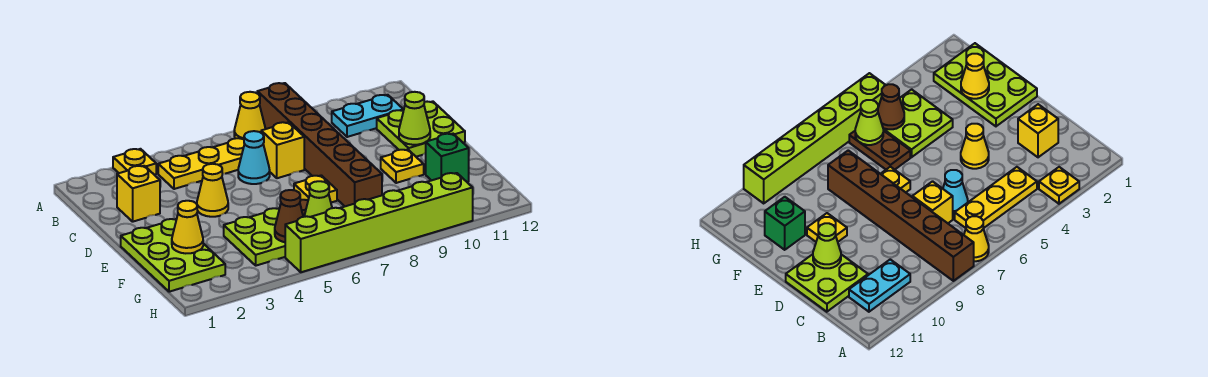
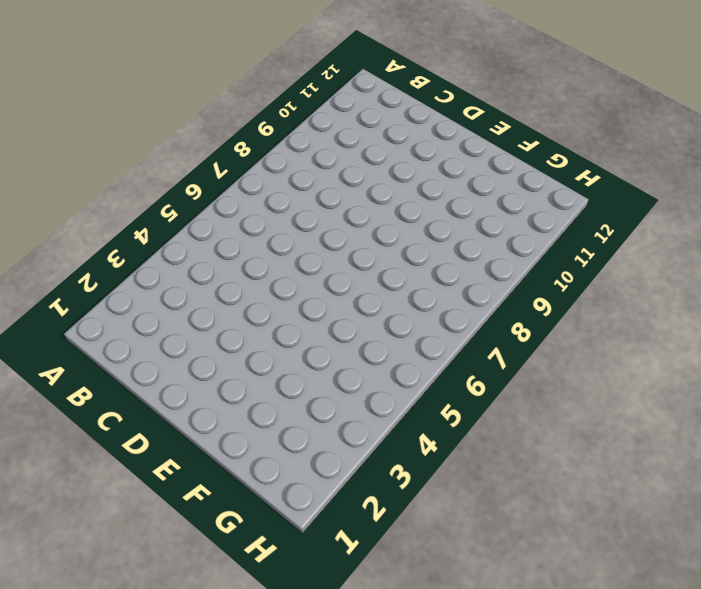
none -> yellow plate A3 level 1
none -> yellow cone A7 level 1
none -> brown brick A8:F8 level 1

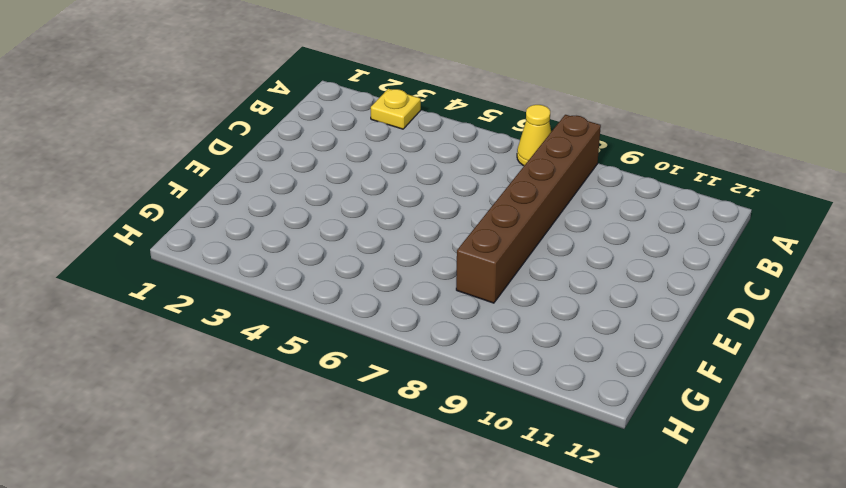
none -> yellow plate B4:B6 level 1
none -> cyan plate B10:B11 level 1
none -> yellow brick C2 level 1

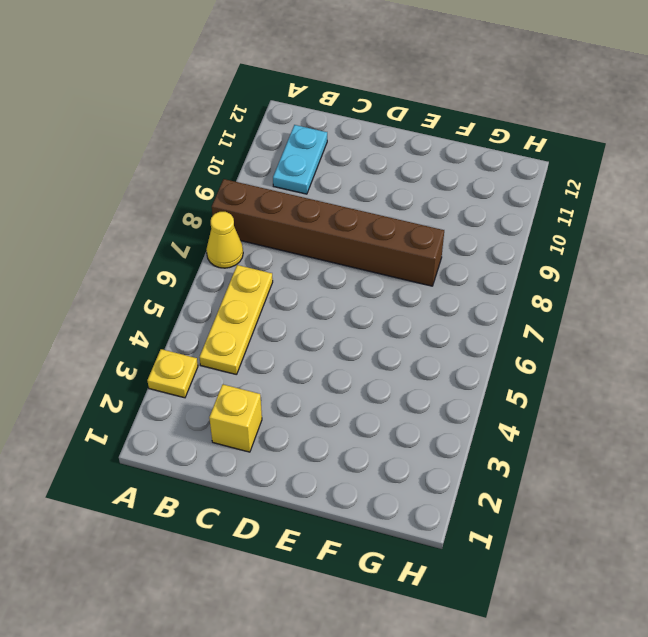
none -> cyan cone C6 level 1
none -> yellow brick C7 level 1
none -> lime plate C11:D12 level 1

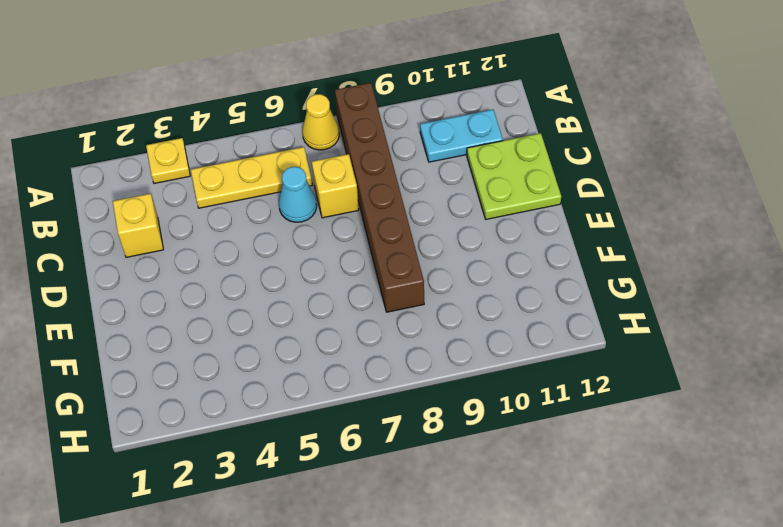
none -> yellow cone D4 level 1
none -> lime plate E1:G2 level 1
none -> yellow plate E7 level 1

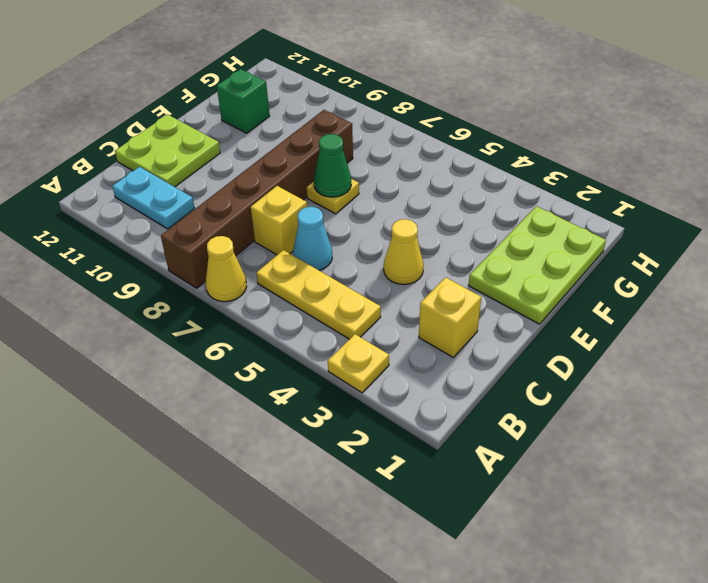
green cone E7 level 2 -> none
none -> yellow plate E10 level 1
none -> lime plate F4:G5 level 1
none -> brown plate F6:G6 level 1

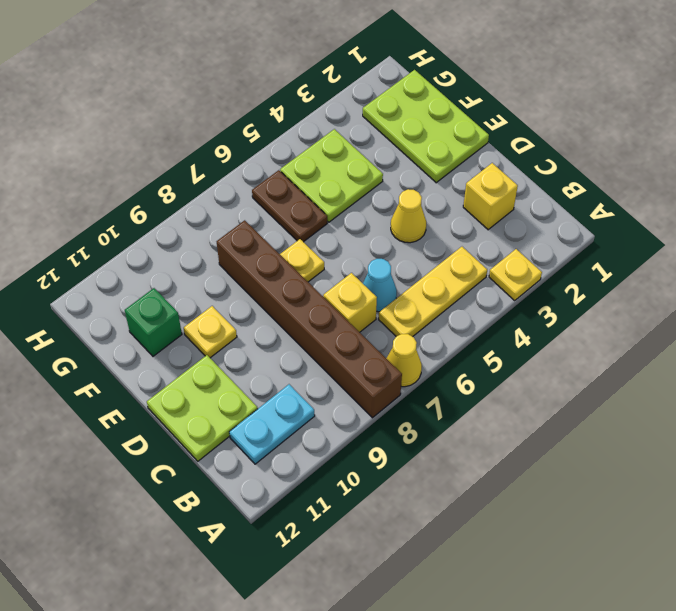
none -> lime brick H5:H10 level 1
none -> lime cone D11 level 2
none -> yellow cone F2 level 2

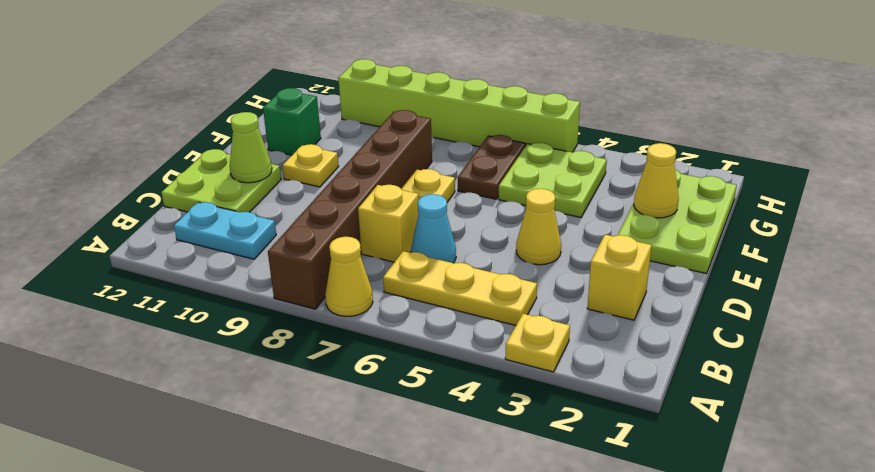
none -> brown cone G5 level 2
none -> lime cone G6 level 2

